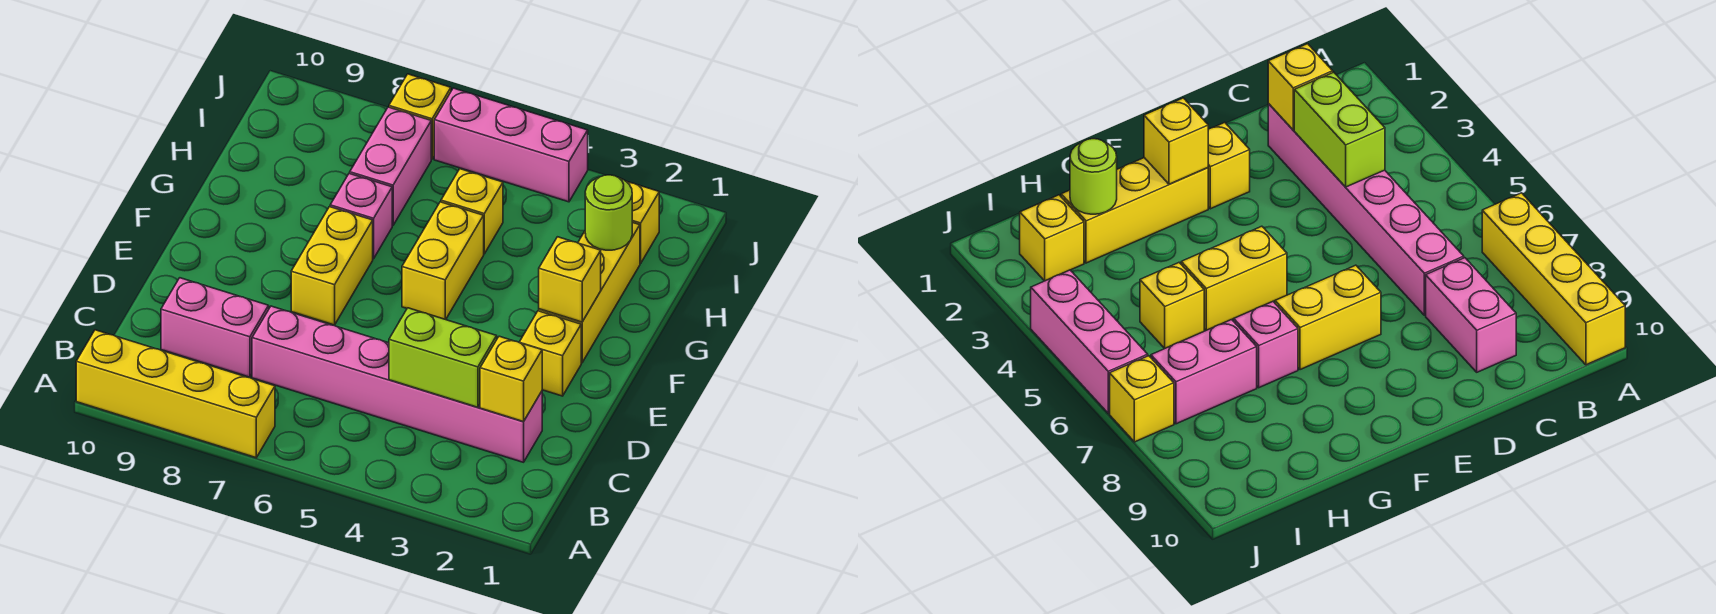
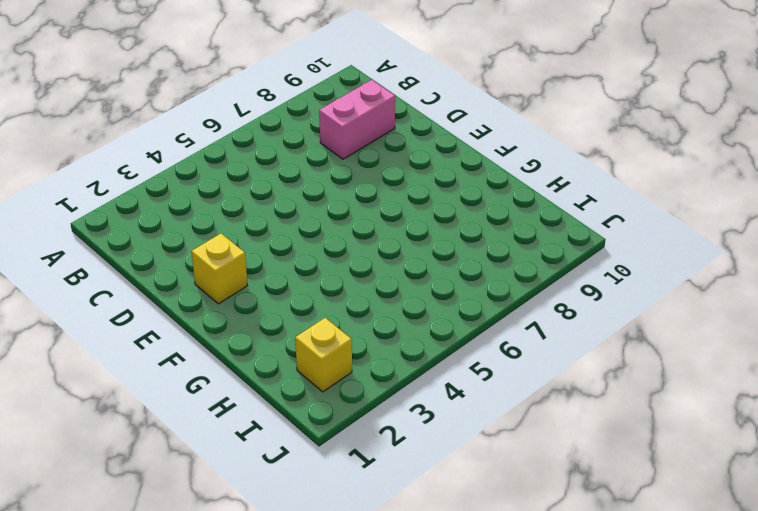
none -> yellow brick A7:A10 level 1
none -> pink brick C2:C7 level 1
none -> yellow brick E7:F7 level 1

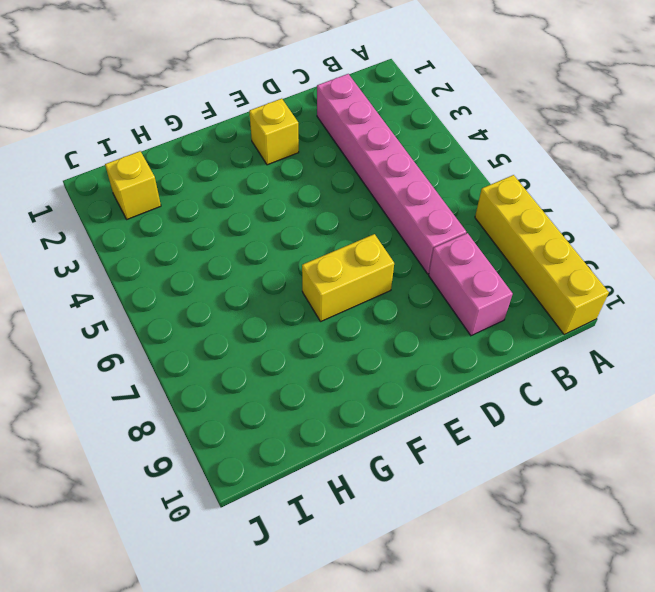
none -> yellow brick F2:H2 level 1
none -> yellow brick F5:G5 level 1
none -> pink brick G7 level 1

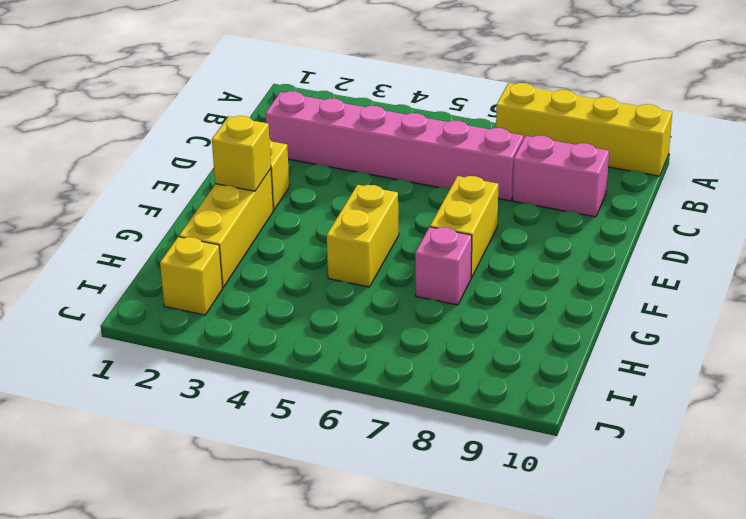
none -> yellow brick H5 level 1
none -> pink brick H7:I7 level 1
none -> pink brick J4:J6 level 1

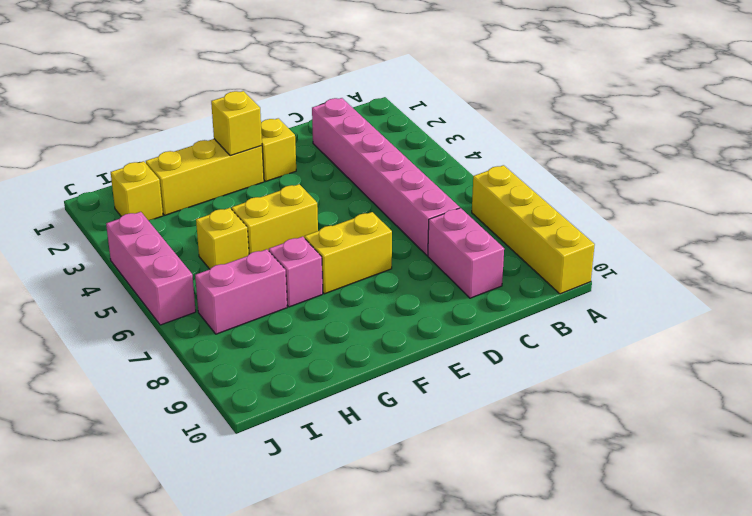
none -> yellow brick J7 level 1
none -> yellow brick C2 level 2
none -> lime brick C3:C4 level 2

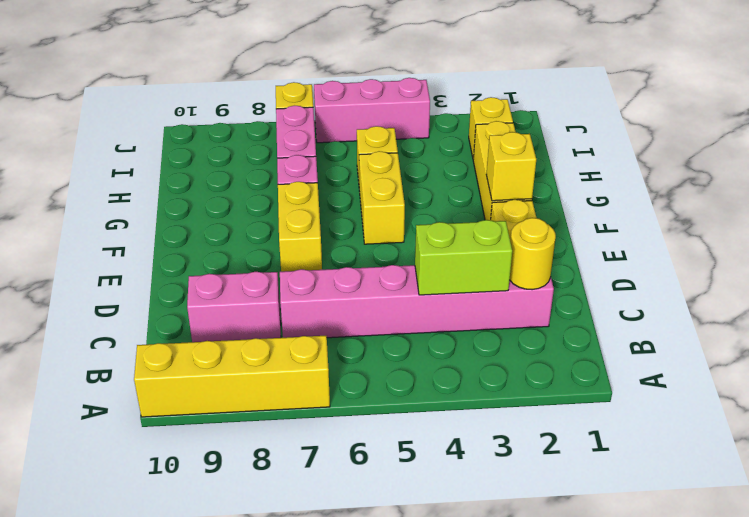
yellow round brick C2 level 2 -> yellow brick C2 level 2
none -> lime round brick H2 level 2

